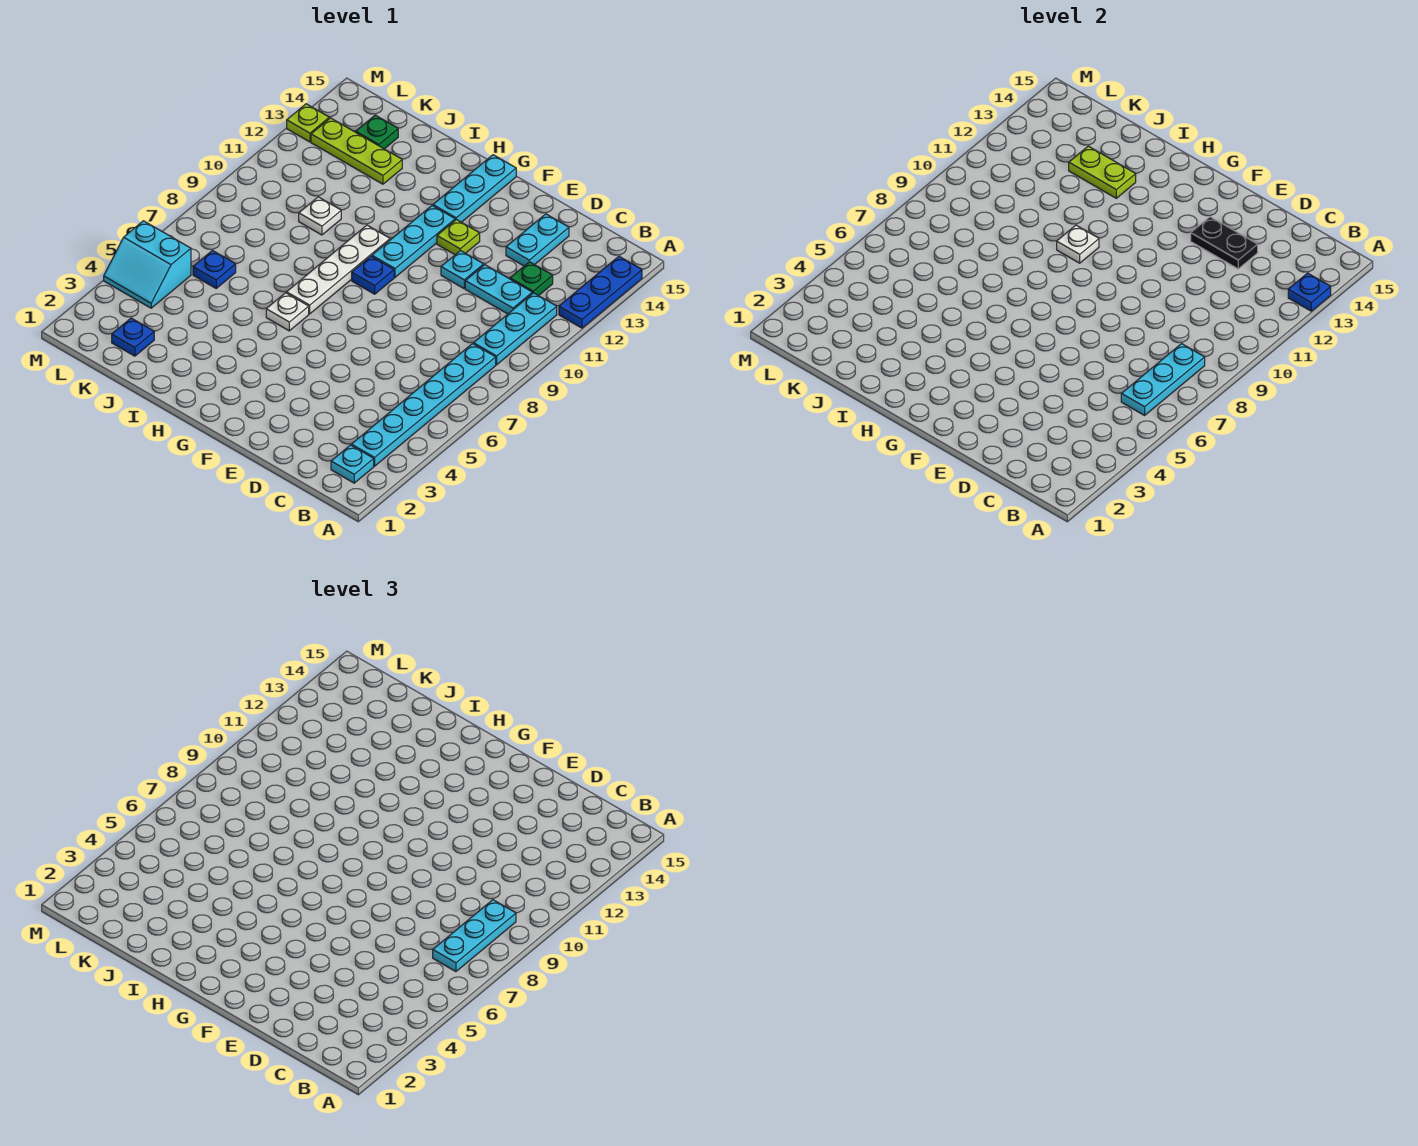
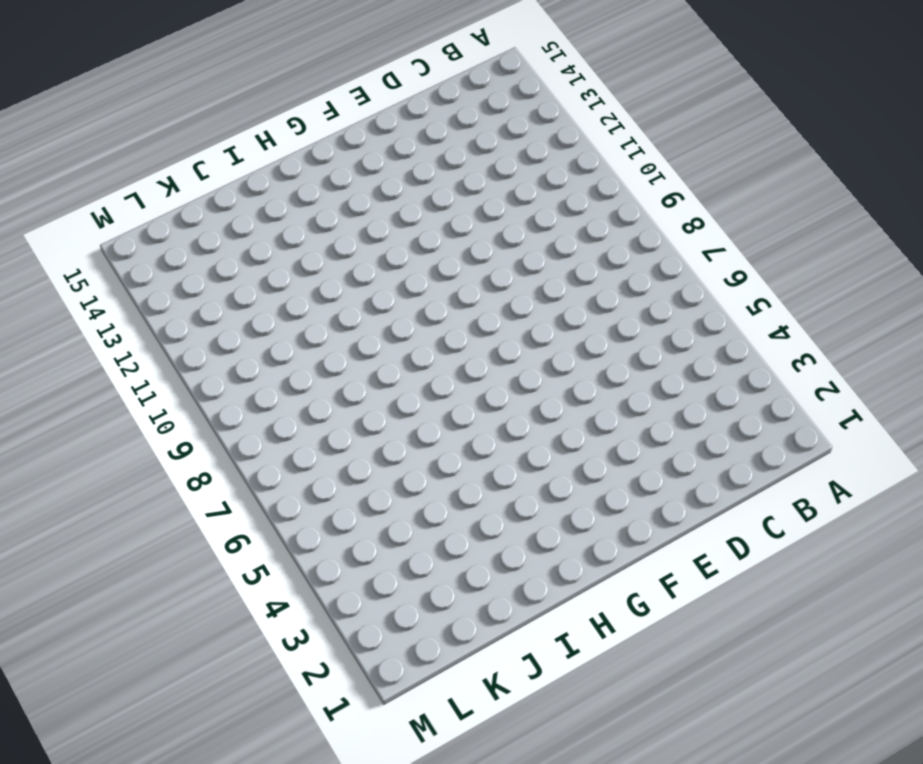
none -> blue plate A12:A14 level 1
none -> cyan plate B2 level 1
none -> cyan plate B3:B8 level 1

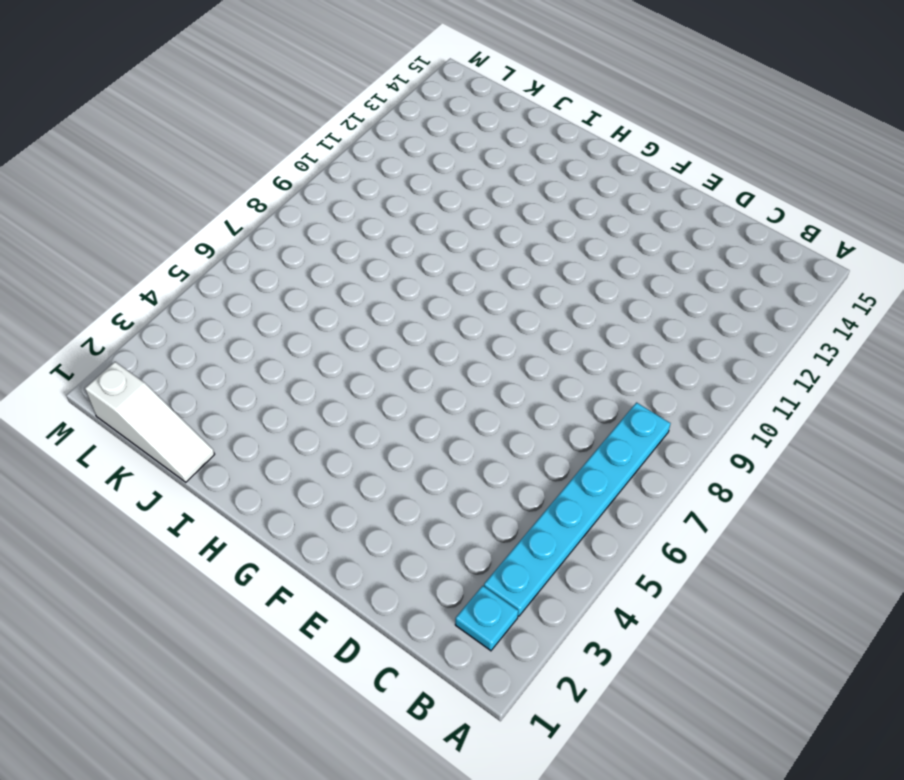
white slope J1:L1 level 1 top L -> none
none -> blue plate A12:A14 level 1
none -> cyan plate B9:B11 level 1
none -> cyan plate C11:D11 level 1

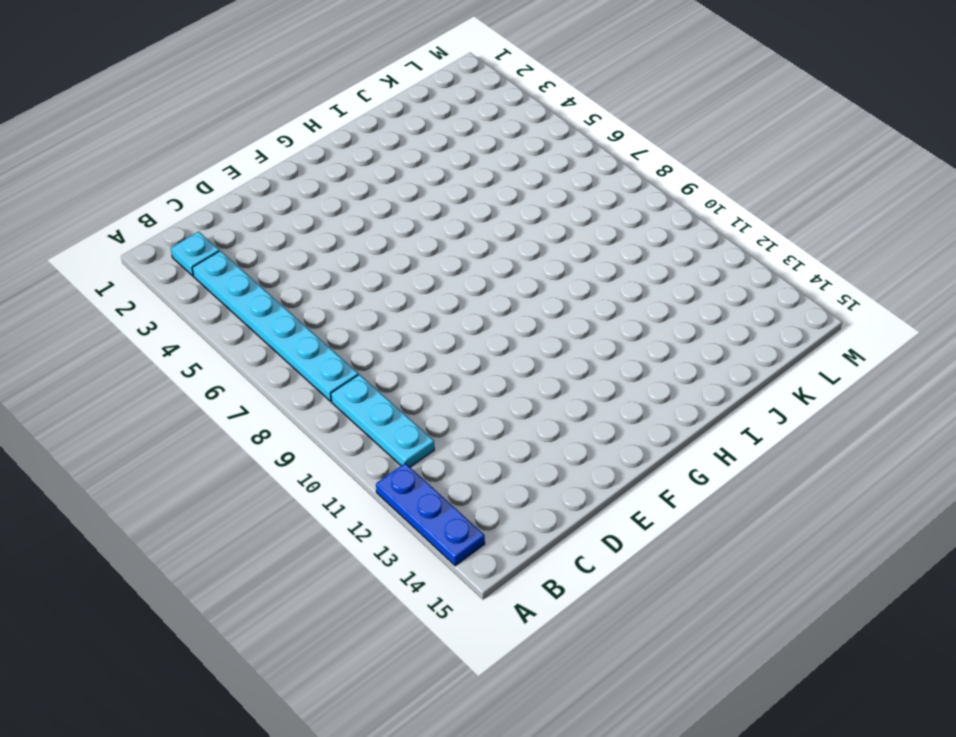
none -> cyan plate C11:D11 level 1
none -> green plate C12 level 1
none -> cyan plate D13:D14 level 1

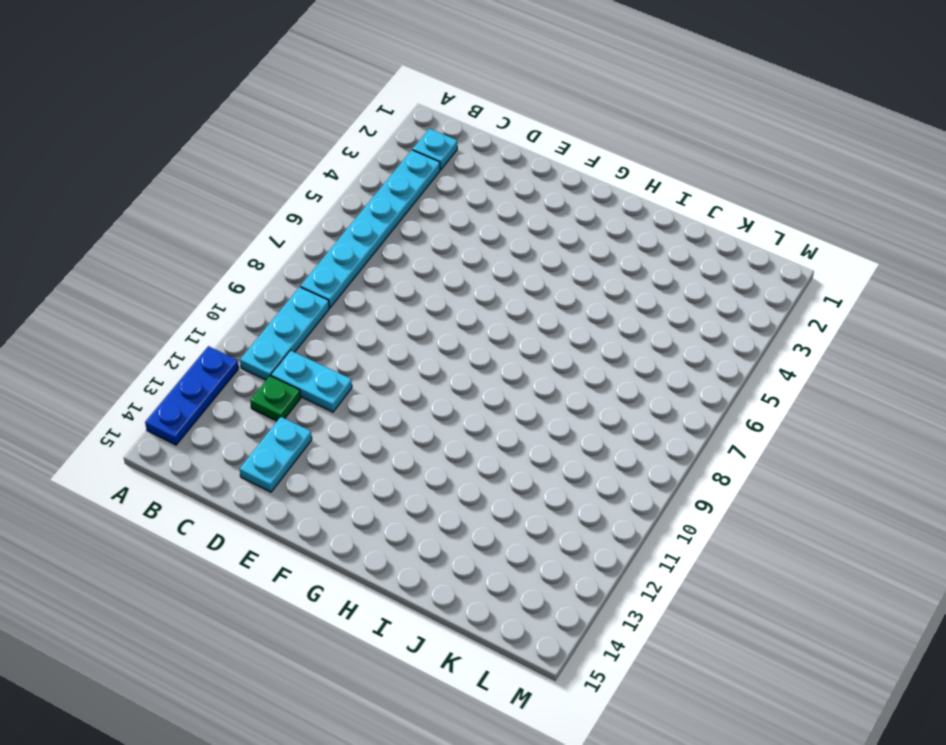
none -> cyan plate E11 level 1
none -> lime plate F12 level 1
none -> blue plate G9 level 1

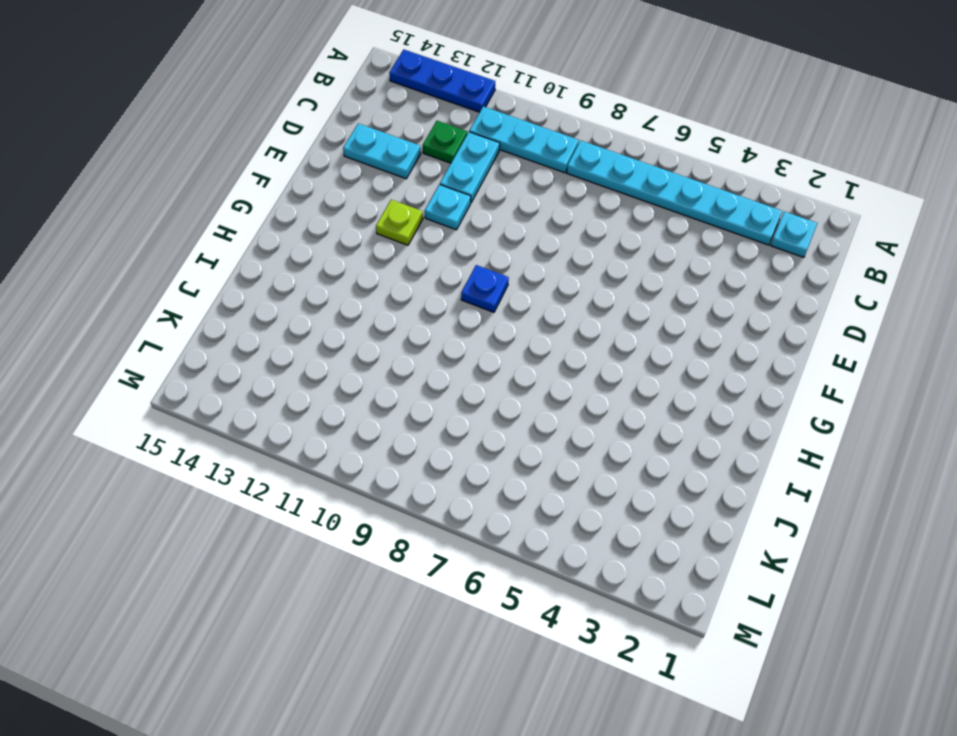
none -> cyan plate G10:G12 level 1
none -> cyan plate G13:G15 level 1
none -> white plate H6 level 1

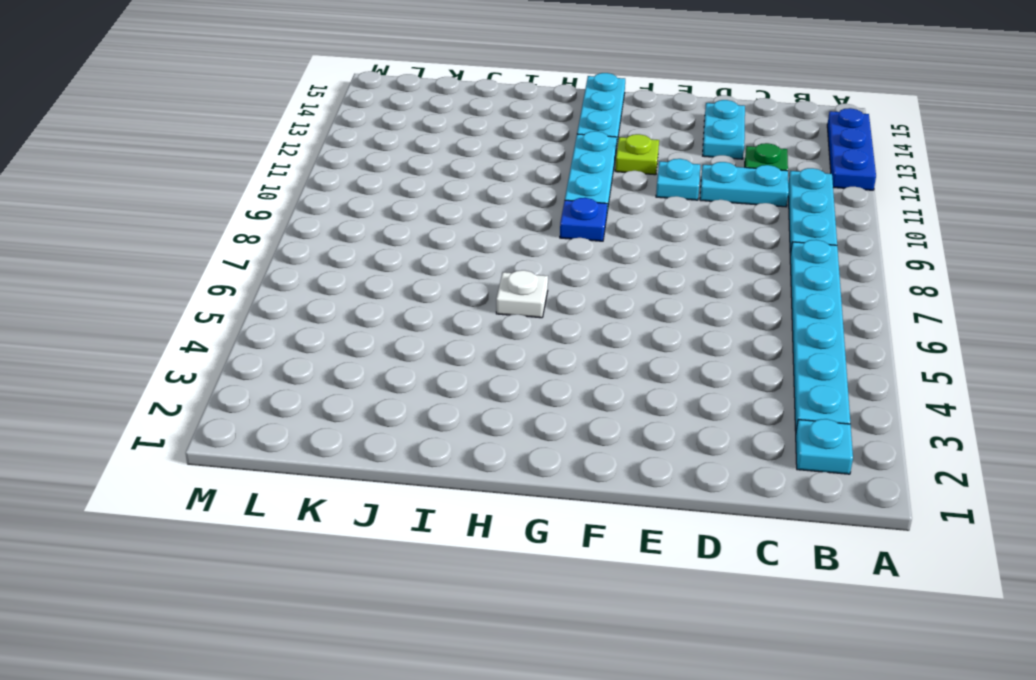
none -> white plate H7:H10 level 1
none -> white plate J10 level 1
none -> lime plate J13:L13 level 1

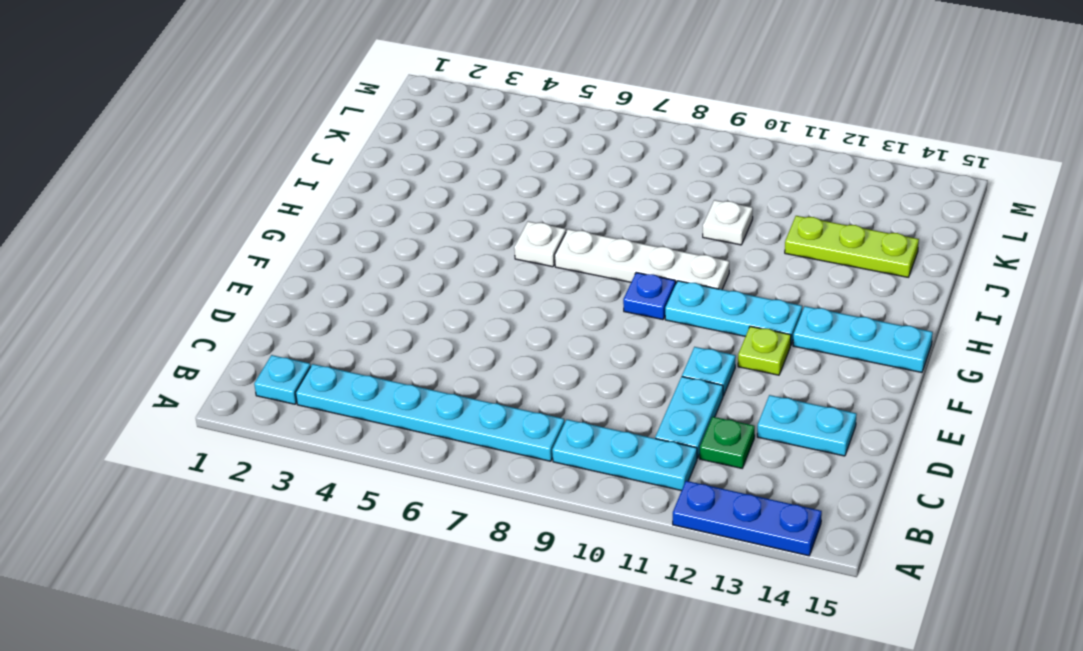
lime plate J12:J14 level 1 -> lime plate J13:L13 level 1
none -> blue plate K2 level 1
none -> blue plate K6 level 1
none -> green plate K14 level 1

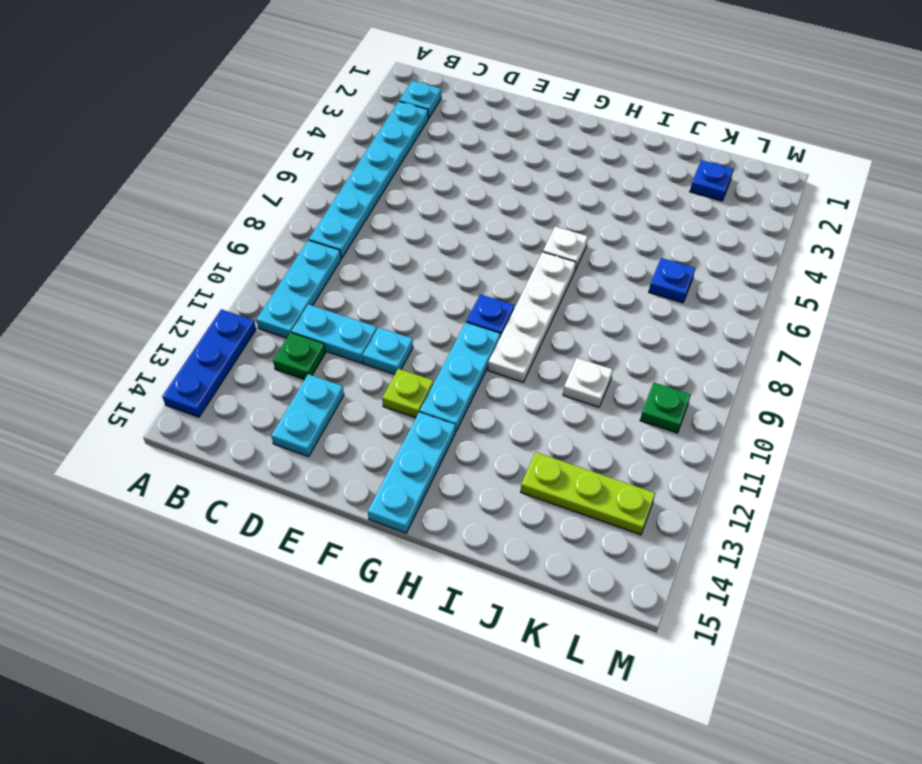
green plate L10 level 1 -> green plate K14 level 1
none -> cyan slope L4:M5 level 1 top 5
none -> lime plate M13 level 1
none -> blue plate A13 level 2

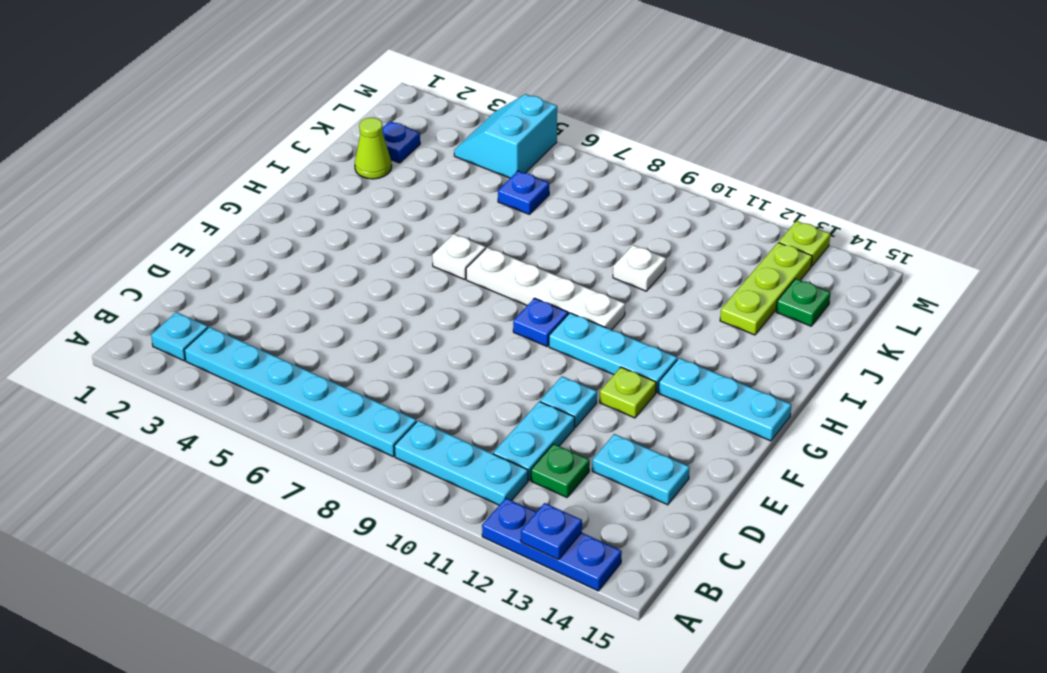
lime cone J2 level 1 -> none
none -> cyan plate B6:B8 level 2
none -> black plate D13:E13 level 2
none -> white plate H10 level 2

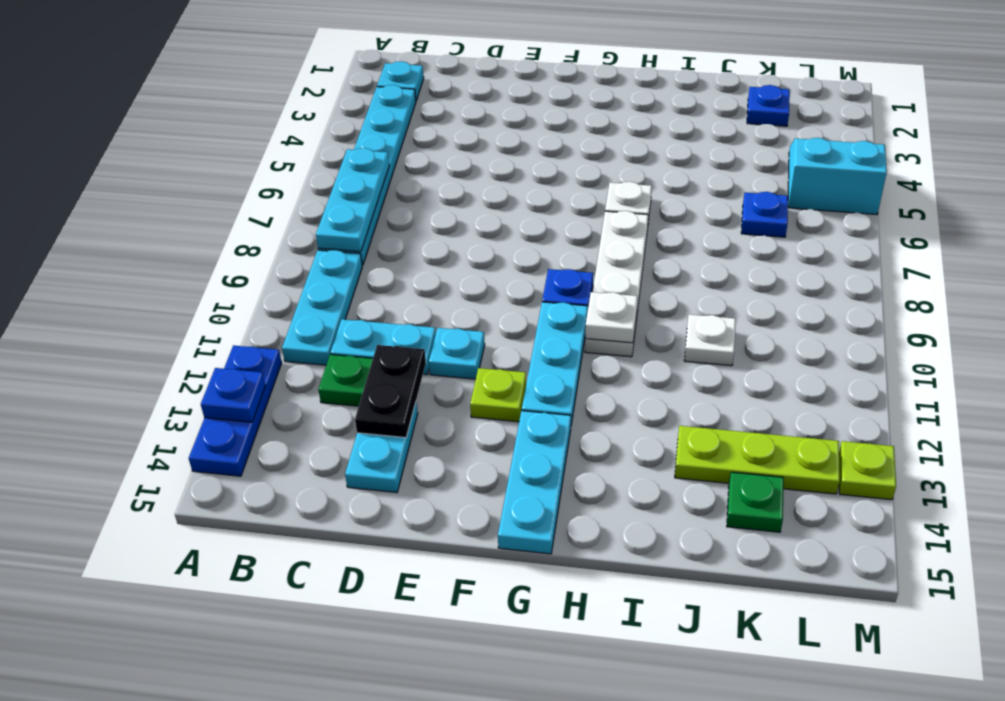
black plate D12:D13 level 2 -> black plate D13:E13 level 2
none -> lime plate I13:J13 level 2
none -> cyan plate B7:B9 level 3

